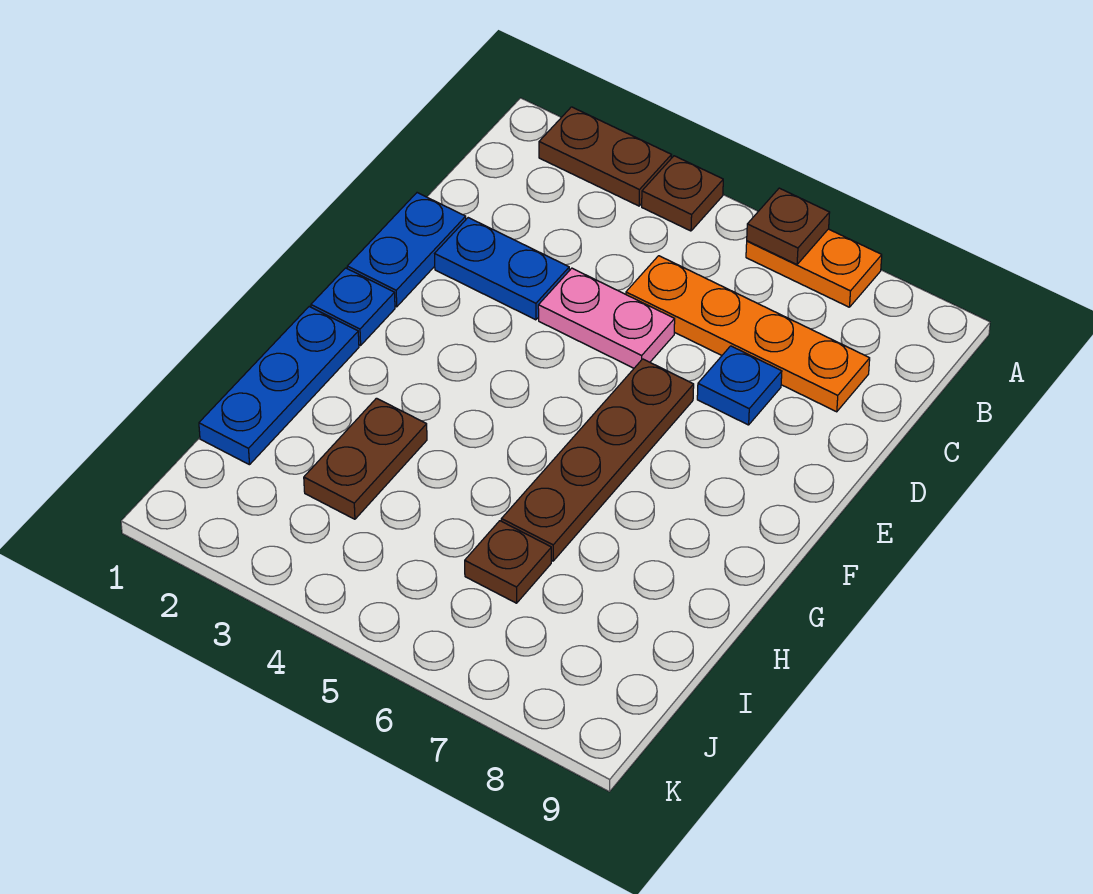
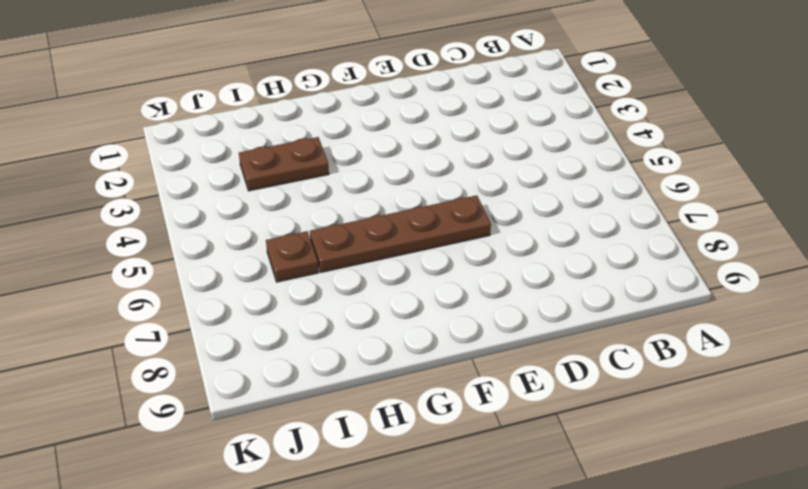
none -> brown plate A2:A3 level 1
none -> brown plate A4 level 1
none -> orange plate A6:A7 level 1

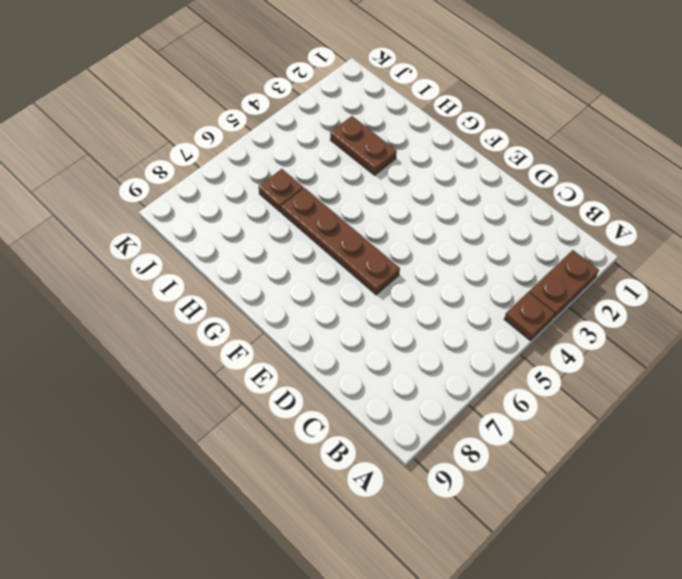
none -> orange plate A6:A7 level 1
none -> orange plate C5:C8 level 1
none -> blue plate D1:E1 level 1

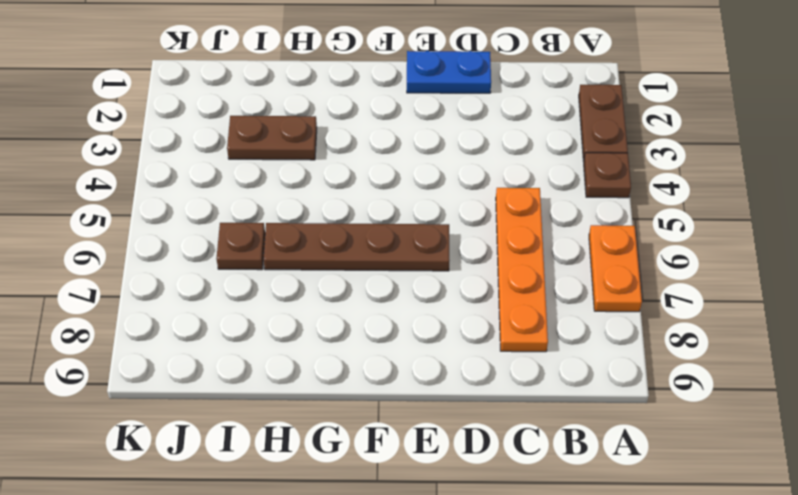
none -> blue plate D2:D3 level 1
none -> pink plate D4:D5 level 1
none -> blue plate D7 level 1

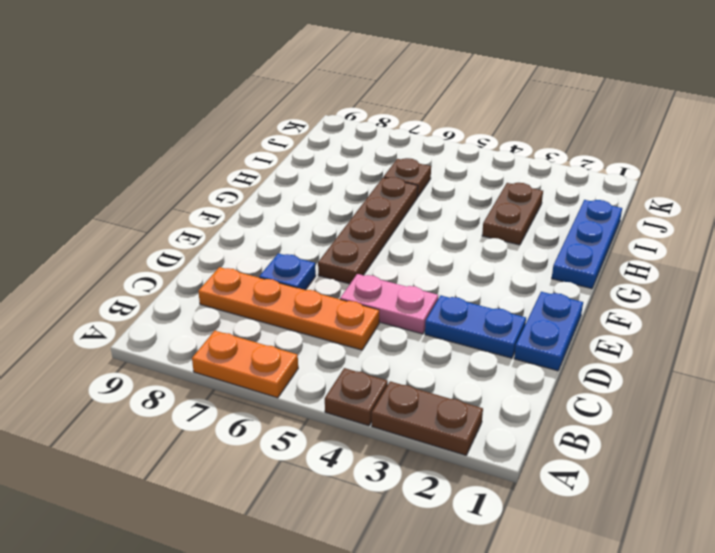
none -> blue plate F1 level 1
none -> brown plate A6 level 2

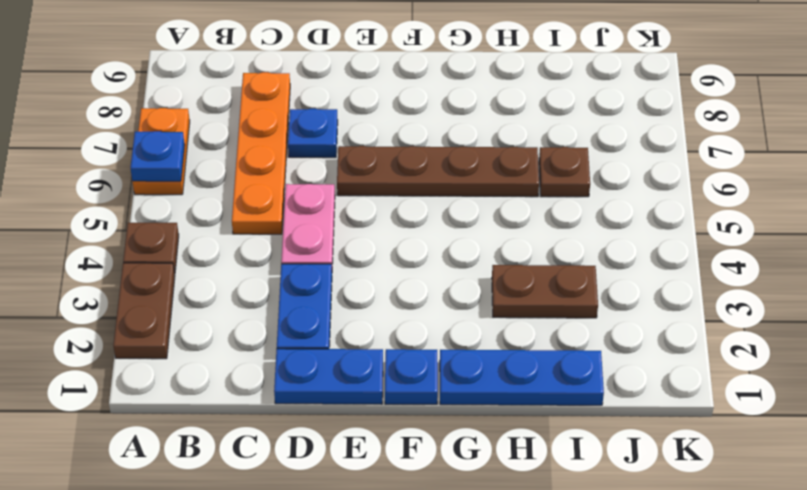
blue plate A6 level 2 -> brown plate A6 level 2

